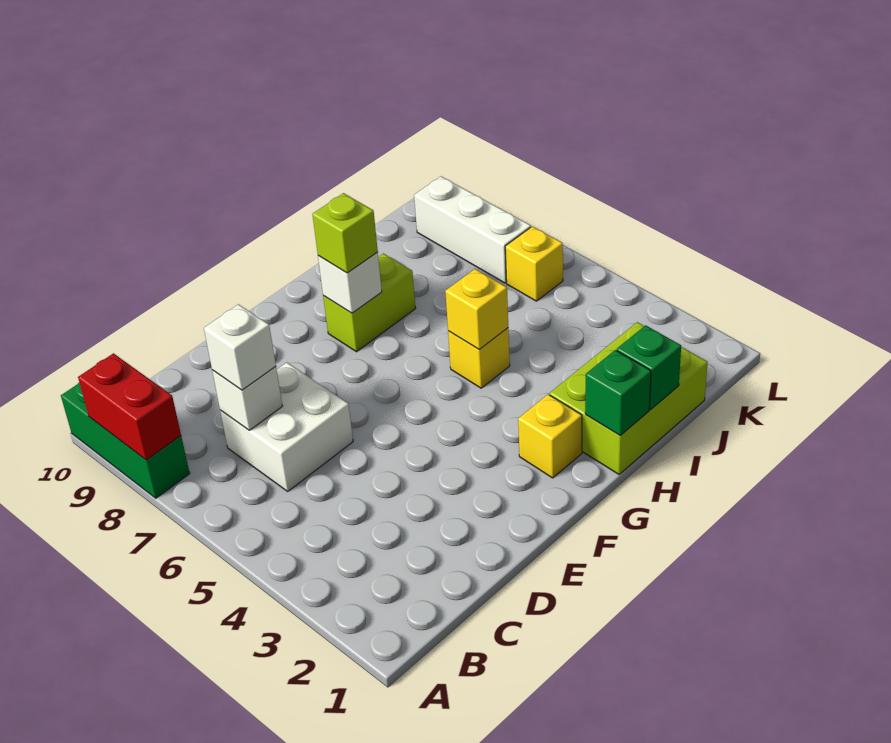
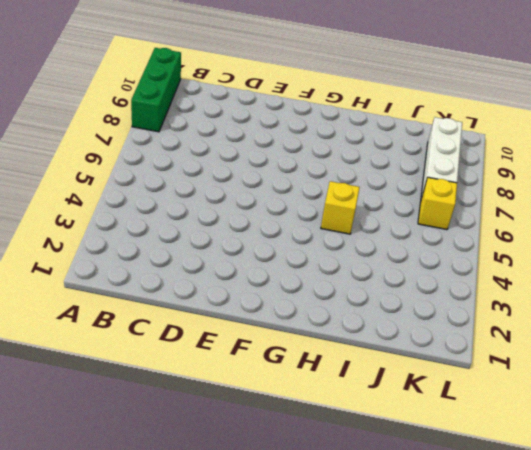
none -> white brick C6:D7 level 1
none -> yellow brick G2 level 1
none -> lime brick G8:H8 level 1

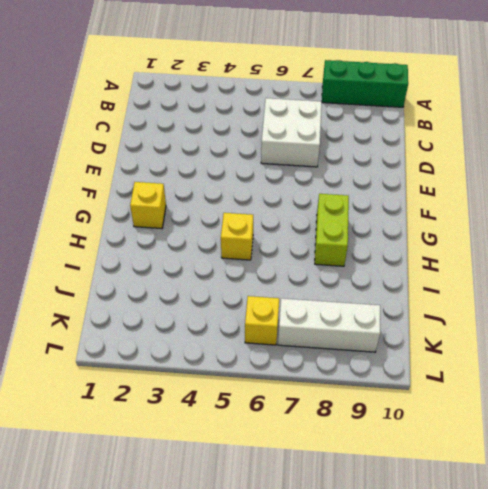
none -> lime brick H1:J2 level 1
none -> red brick A8:A9 level 2
none -> white brick C7 level 2

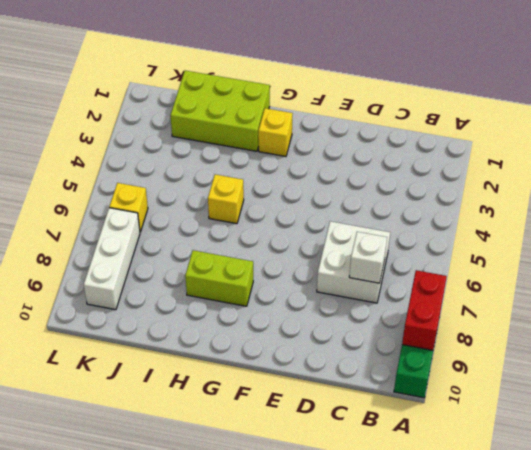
none -> white brick G8 level 2
none -> green brick H1 level 2
none -> yellow brick H5 level 2

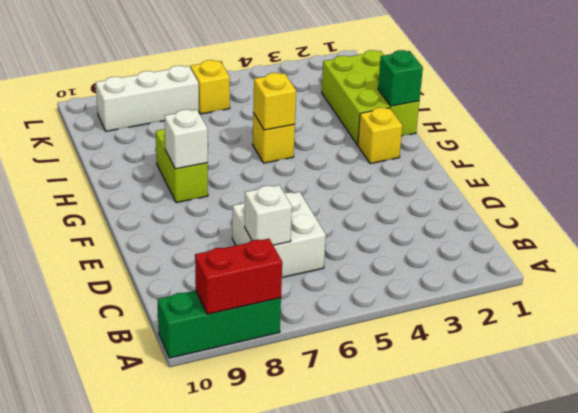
none -> green brick I1 level 2
none -> white brick C7 level 3
none -> lime brick G8 level 3

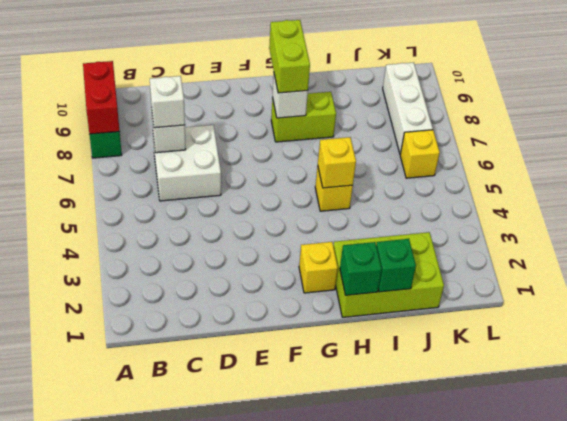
lime brick G8:G9 level 3 -> lime brick G8 level 3

